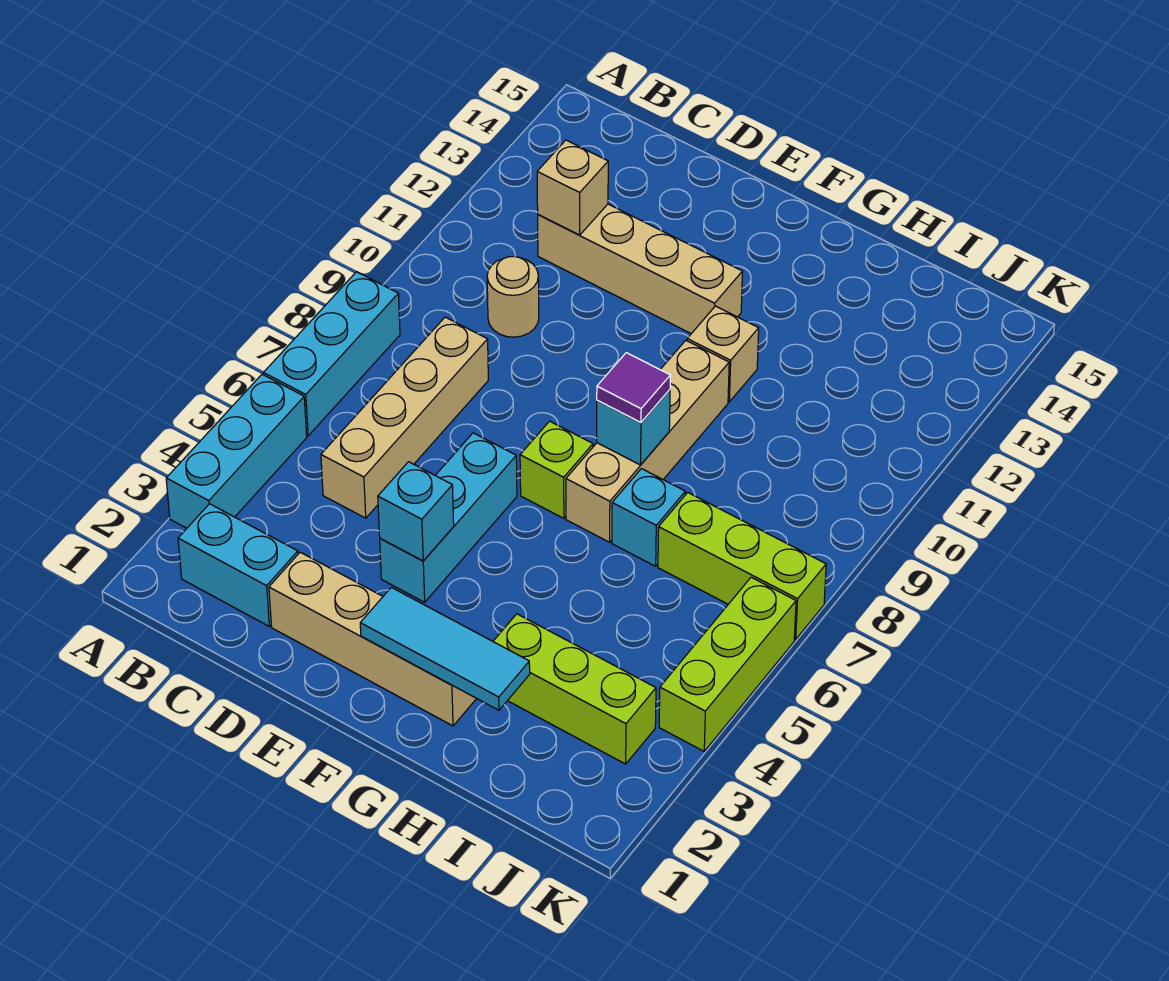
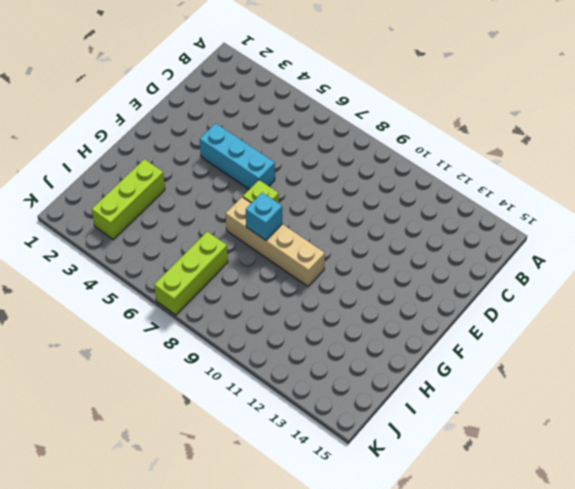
none -> cyan brick A3:A5 level 1
none -> cyan brick A6:A8 level 1
none -> cyan brick B2:C2 level 1

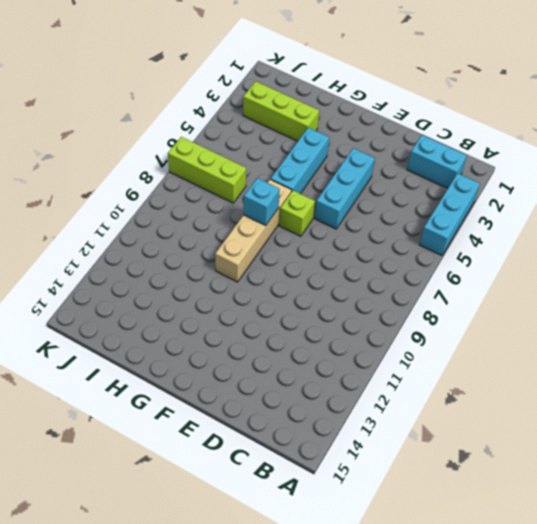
cyan brick G4:G6 level 1 -> cyan brick A6:A8 level 1
none -> tan brick C5:C8 level 1
none -> tan round brick C10 level 1
none -> tan brick C12:F12 level 1

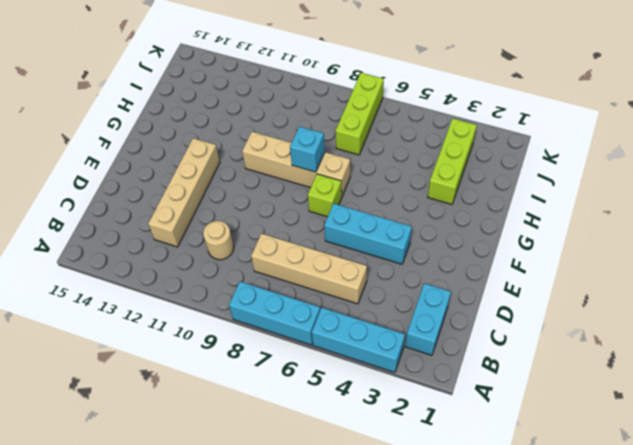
none -> tan brick D2:G2 level 1
none -> tan brick G11 level 1
none -> cyan brick H7 level 1

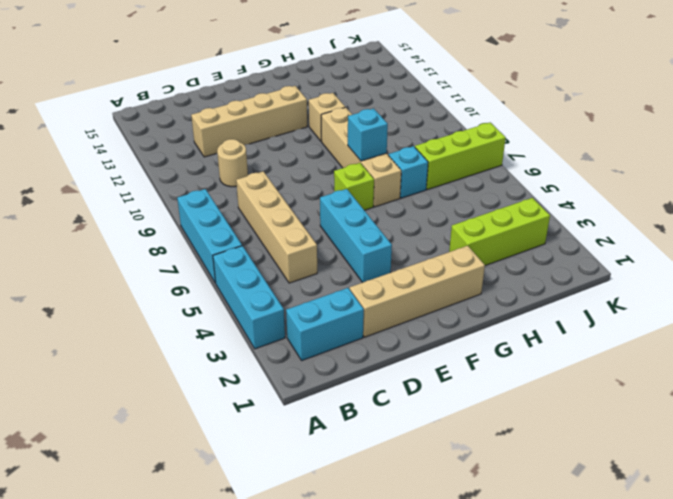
none -> lime brick K4:K6 level 1
none -> tan brick C12 level 2
none -> cyan brick E4 level 2

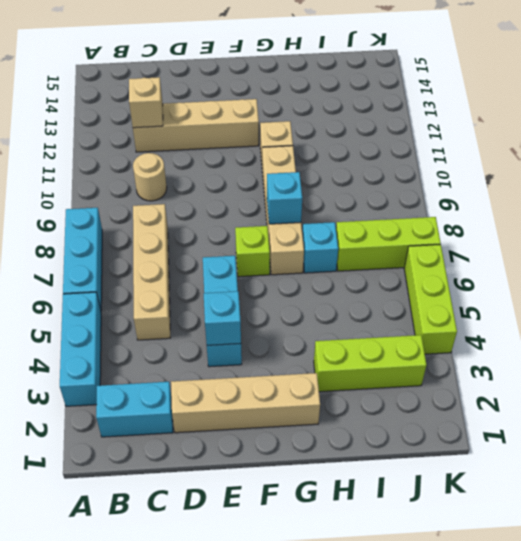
none -> cyan tile F2:H2 level 2
none -> purple tile G8 level 3

